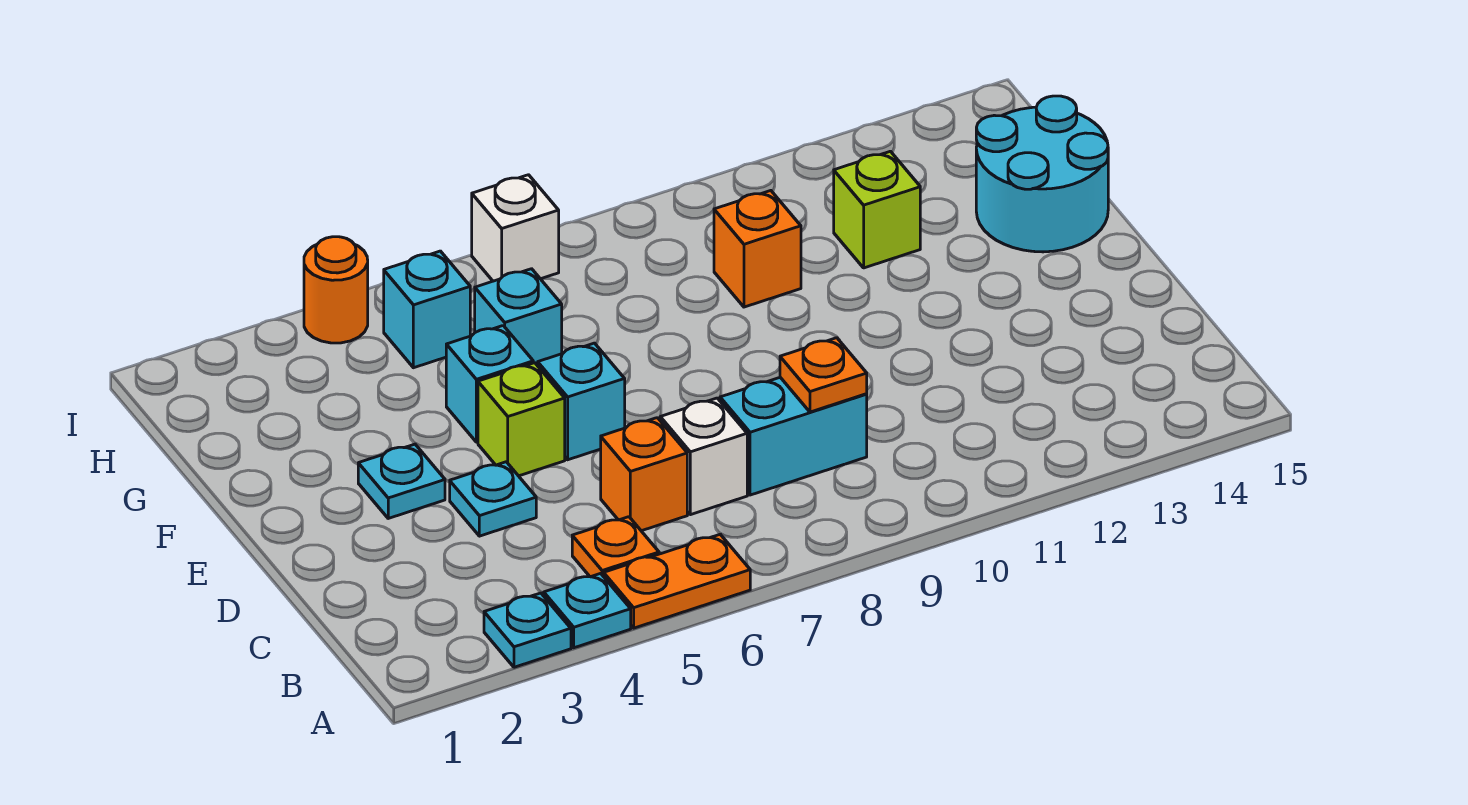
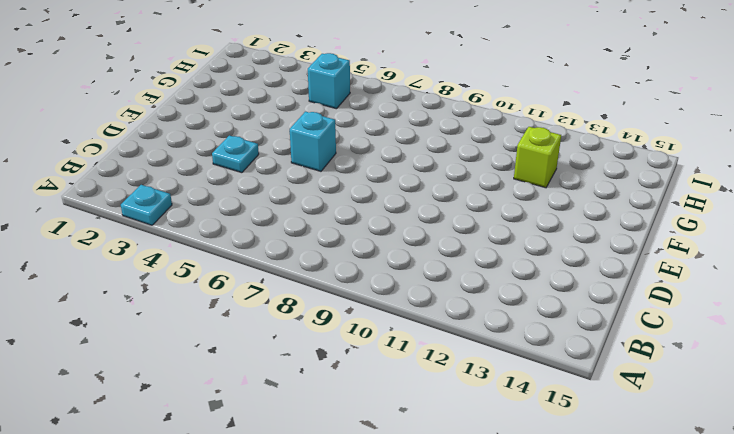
none -> cyan plate A4 level 1
none -> orange plate A5:A6 level 1
none -> orange plate B5 level 1

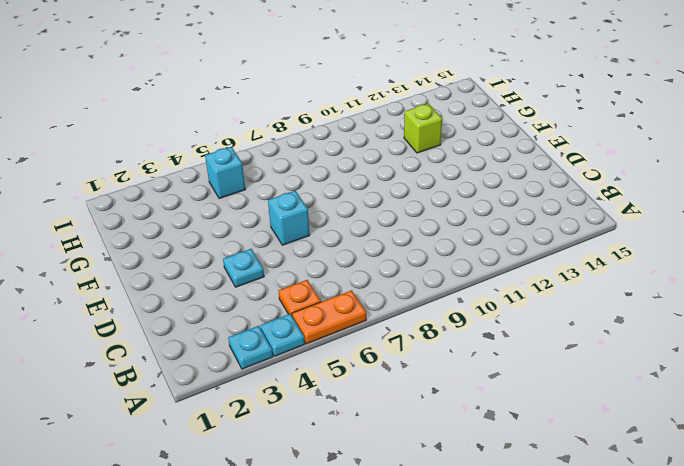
none -> orange brick C6 level 1
none -> white brick C7 level 1
none -> cyan brick C8:C9 level 1

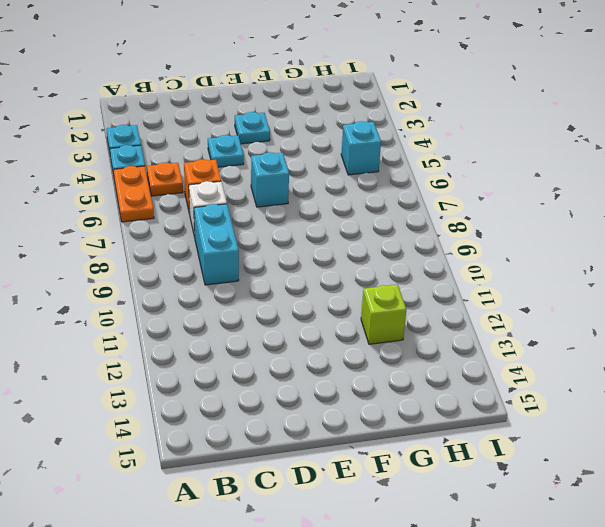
none -> lime brick E5 level 1
none -> cyan brick F5 level 1
none -> cyan round brick F14:G15 level 1

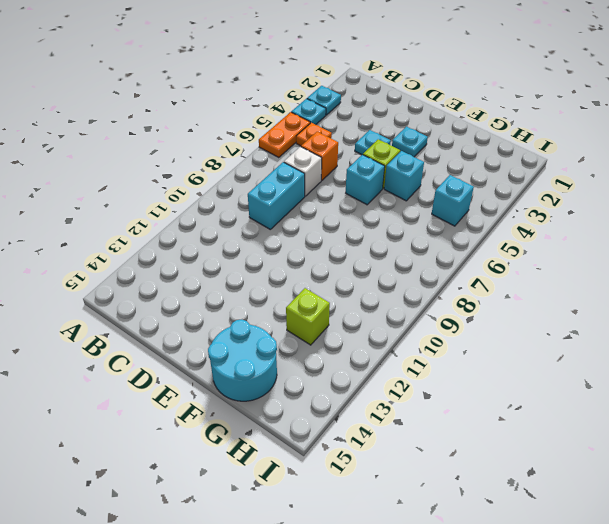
none -> cyan brick G6 level 1
none -> orange brick G10 level 1
none -> orange round brick I4 level 1

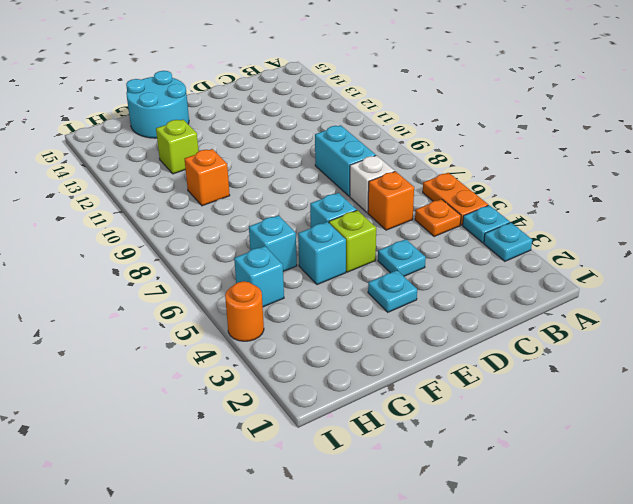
none -> white brick I7 level 1
none -> orange plate C9 level 2

